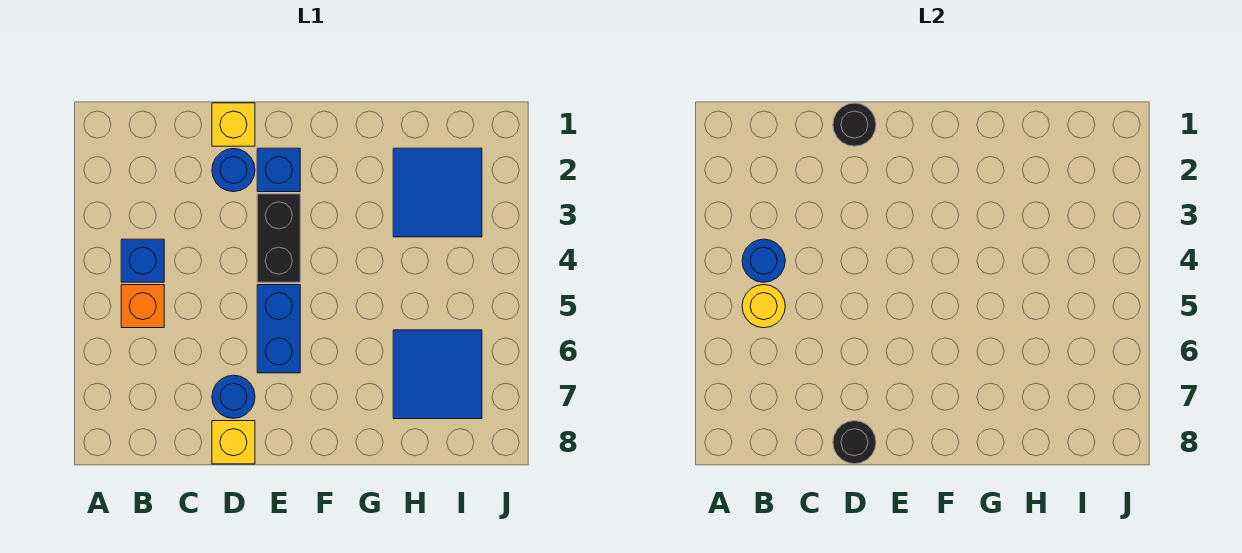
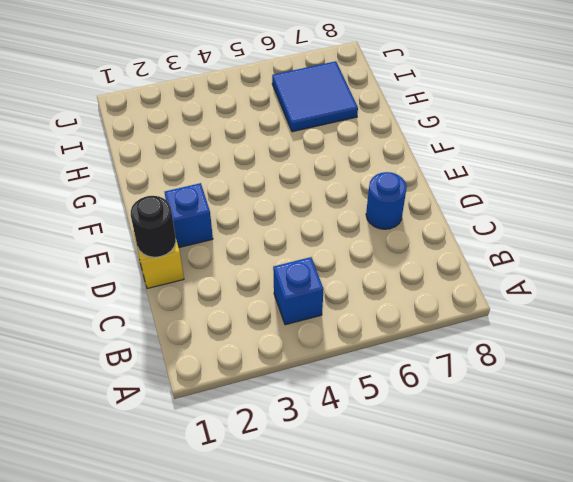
none -> orange brick B5 level 1
none -> blue round brick D2 level 1
none -> yellow brick D8 level 1

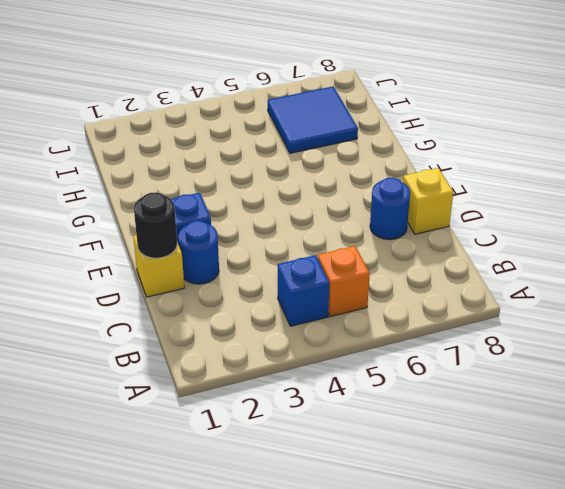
none -> black brick E3:E4 level 1
none -> blue brick E5:E6 level 1
none -> blue tile H2:I3 level 1

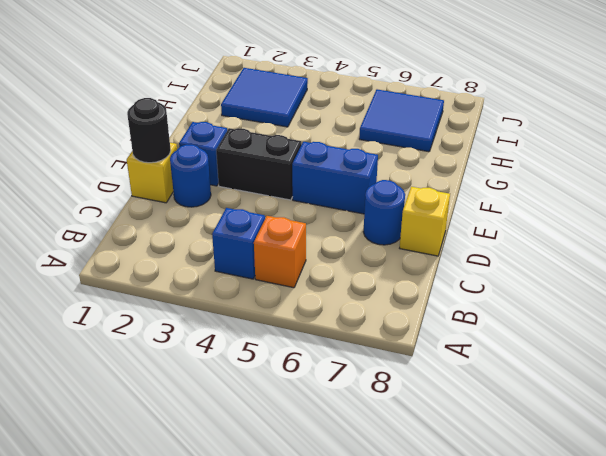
none -> blue round brick B4 level 2
none -> yellow round brick B5 level 2
none -> black round brick D8 level 2

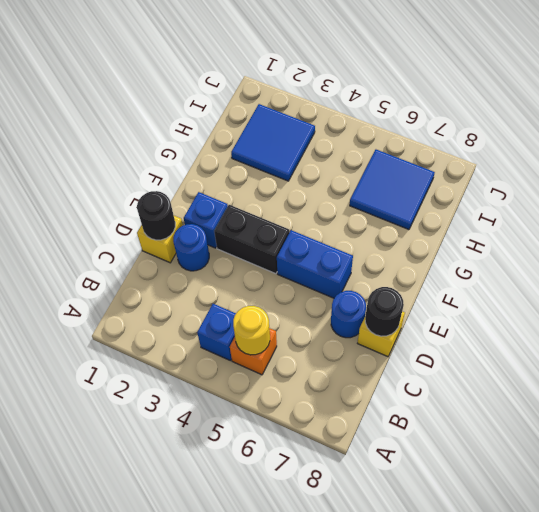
none -> blue round brick B4 level 2

